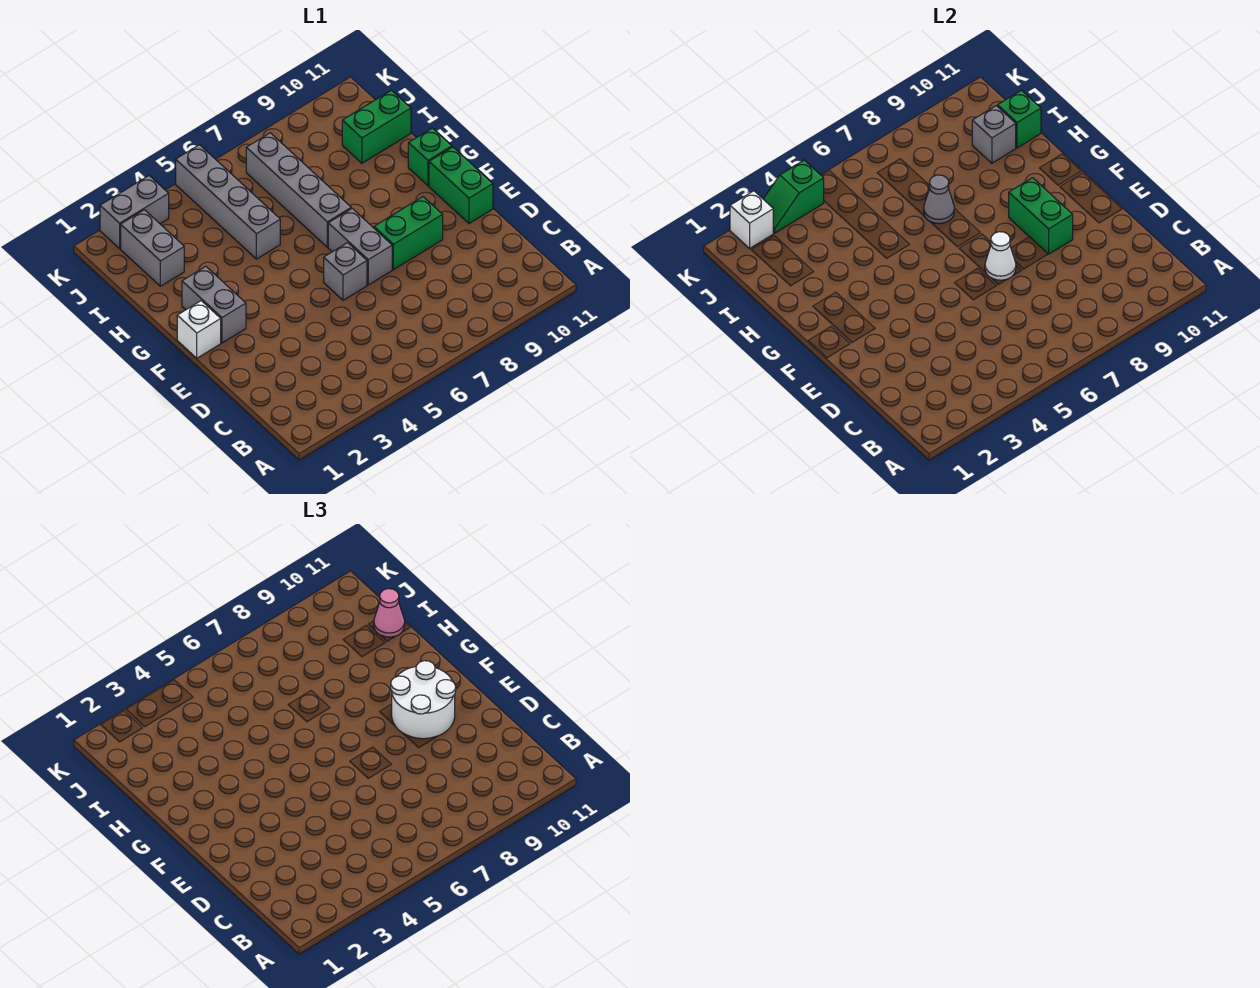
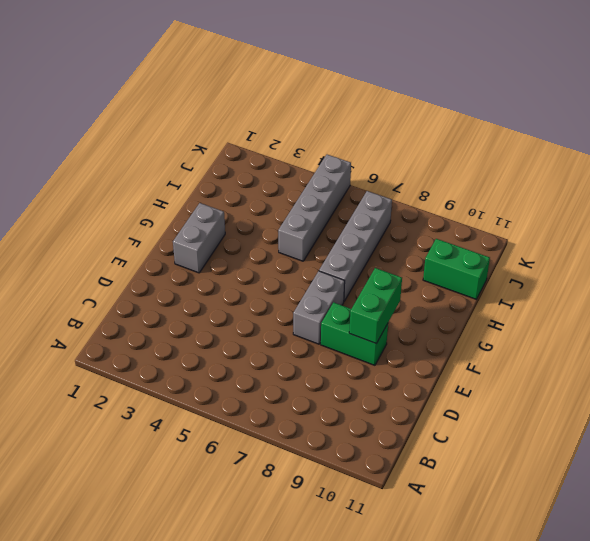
none -> grey brick E6 level 1
none -> green brick E11:F11 level 1
none -> white brick F1 level 1

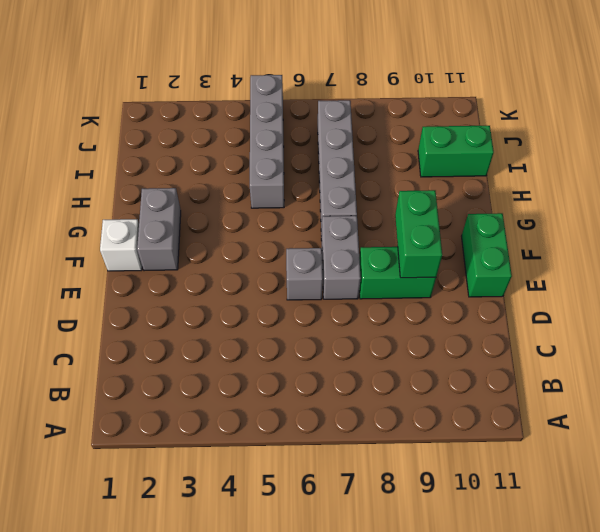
none -> green brick G11 level 1
none -> grey brick I2:J2 level 1
none -> grey brick K2:K3 level 1

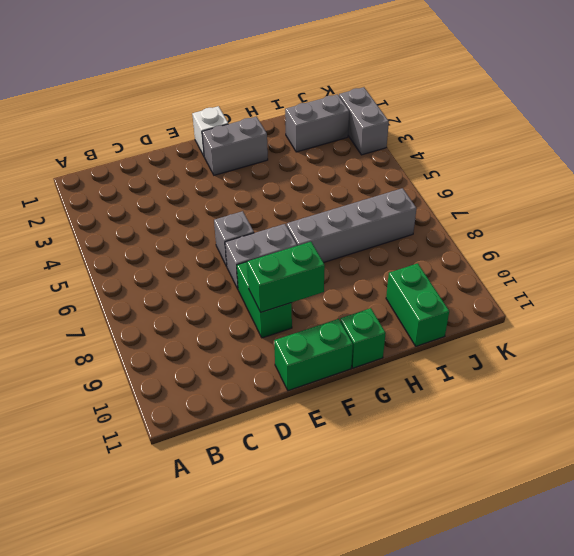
none -> grey brick H5:K5 level 1
none -> white cone E7 level 2
none -> grey cone H7 level 2

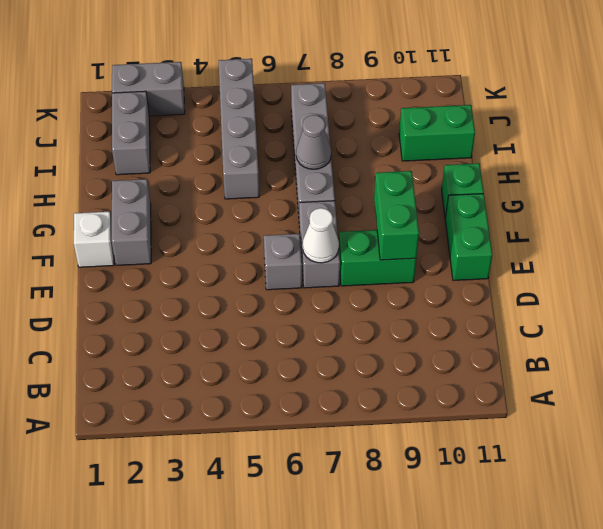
none -> grey brick I10 level 2
none -> green brick I11 level 2
none -> white brick K2 level 2

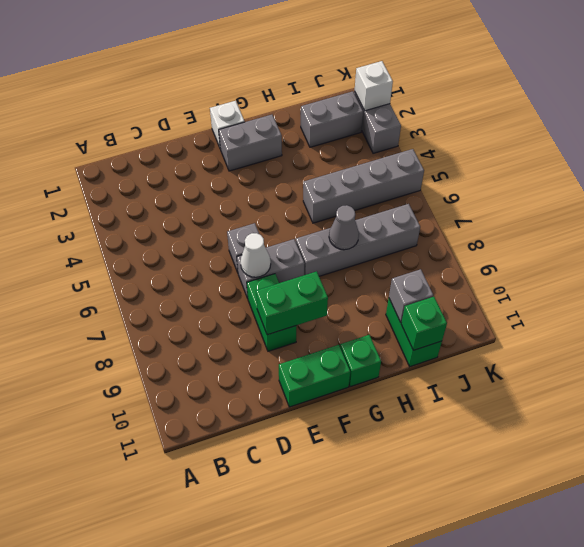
none -> green slope K3:K4 level 2 top 4
none -> white round brick E9:F10 level 3
none -> pink cone I11 level 3

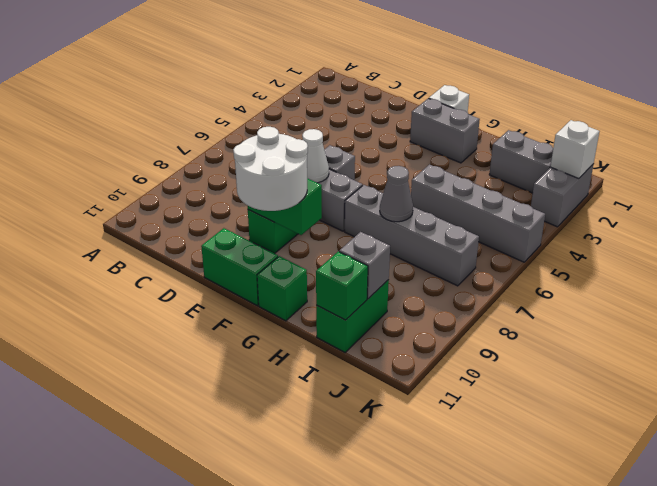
none -> green slope K3:K4 level 2 top 4
none -> pink cone I11 level 3

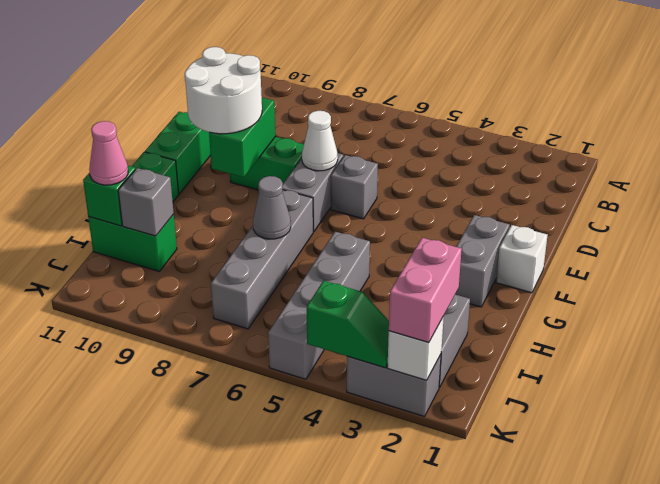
pink brick J2:K2 level 3 -> none

